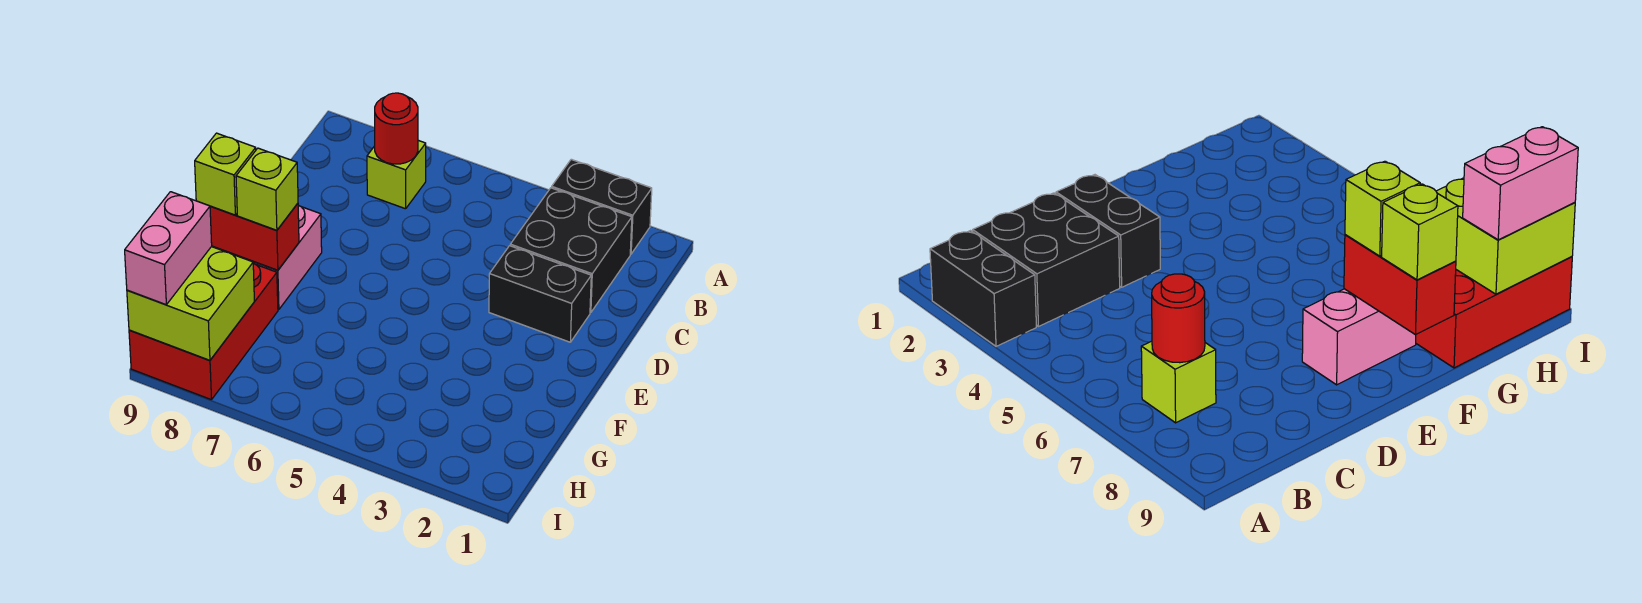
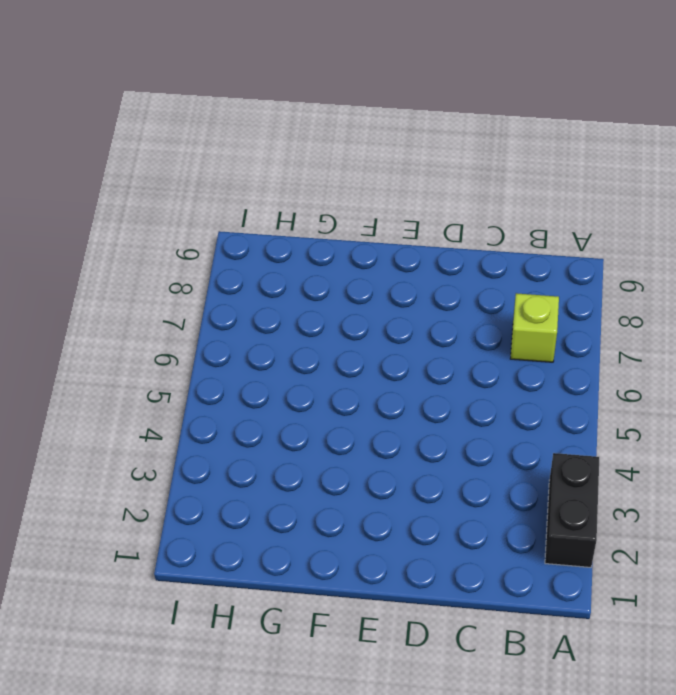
none -> black brick B2:C3 level 1
none -> black brick D2:D3 level 1
none -> pink brick E8:F8 level 1

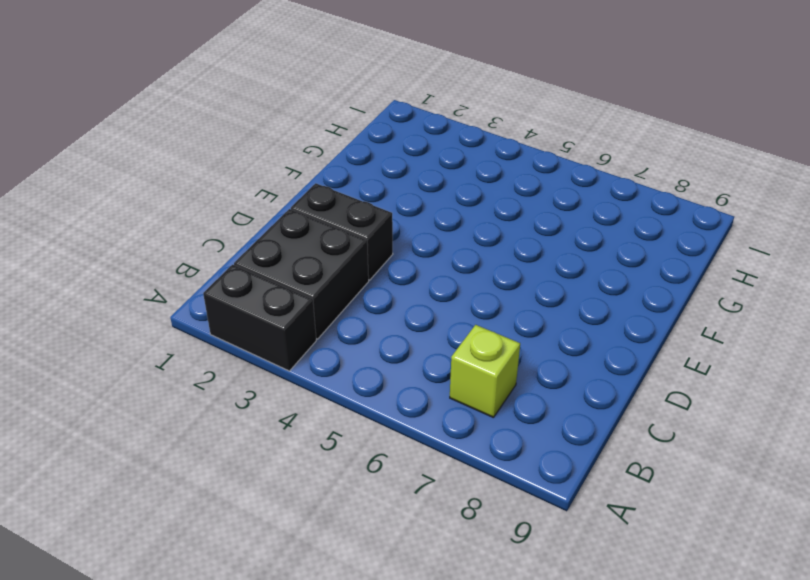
none -> pink brick E8:F8 level 1
none -> red brick G8:I9 level 1
none -> red round brick B7 level 2

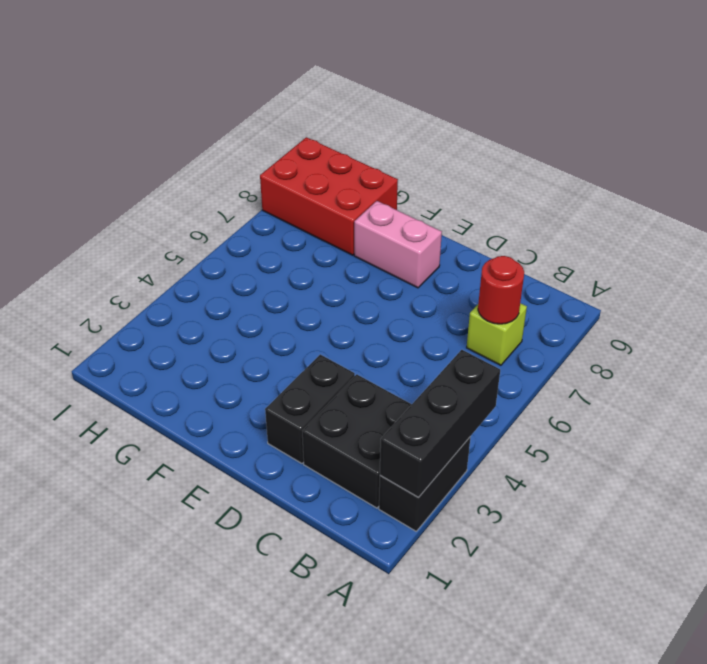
black brick A2:A4 level 2 -> none
none -> red brick F8:F9 level 2
none -> lime brick H8:I9 level 2
none -> lime brick F8 level 3

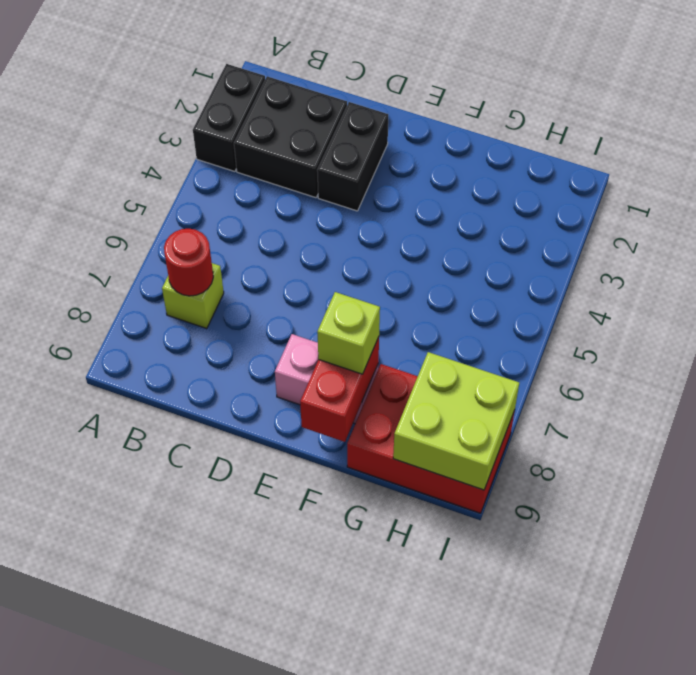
none -> lime brick F9 level 3
none -> pink brick H9:I9 level 3

